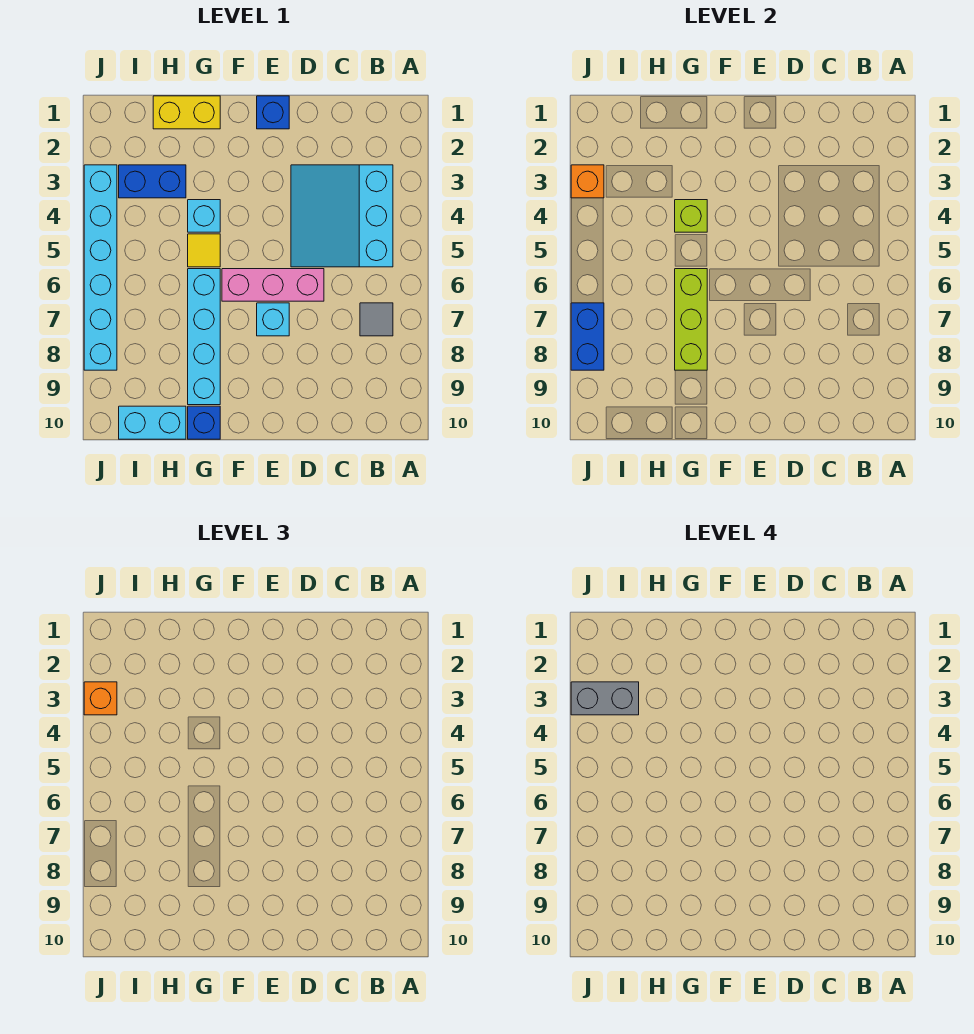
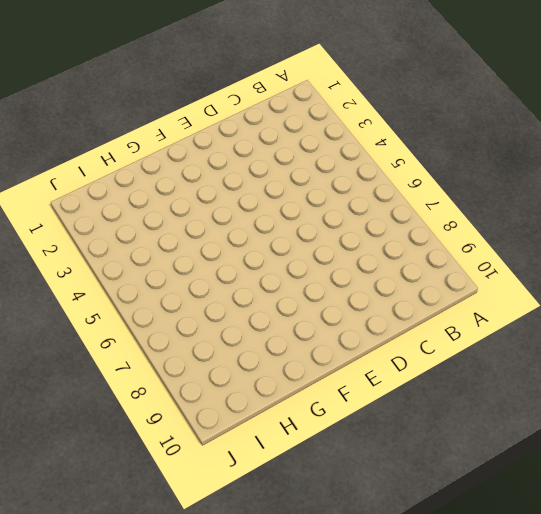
none -> cyan slope B3:D5 level 1 top B
none -> grey tile B7 level 1
none -> pink brick D6:F6 level 1

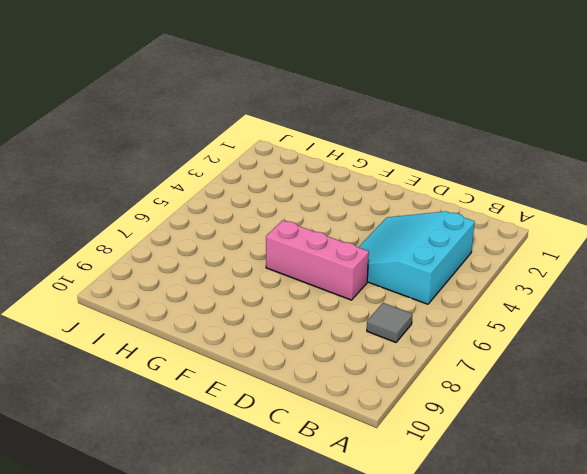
none -> blue brick E1 level 1
none -> cyan brick E7 level 1
none -> yellow brick G1:H1 level 1

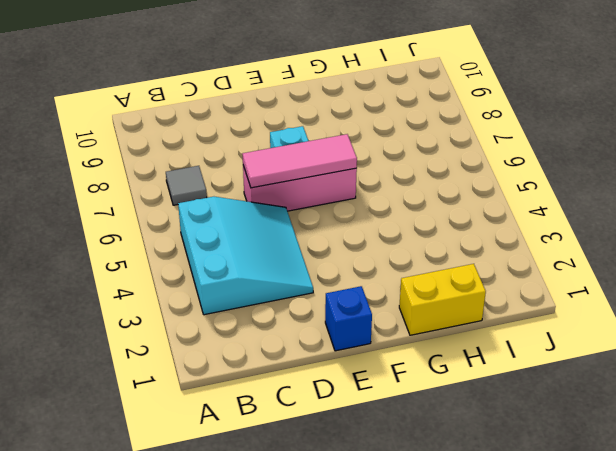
pink tile D6:F6 level 2 -> none
none -> cyan brick G4 level 1
none -> yellow tile G5 level 1
none -> cyan brick G6:G9 level 1

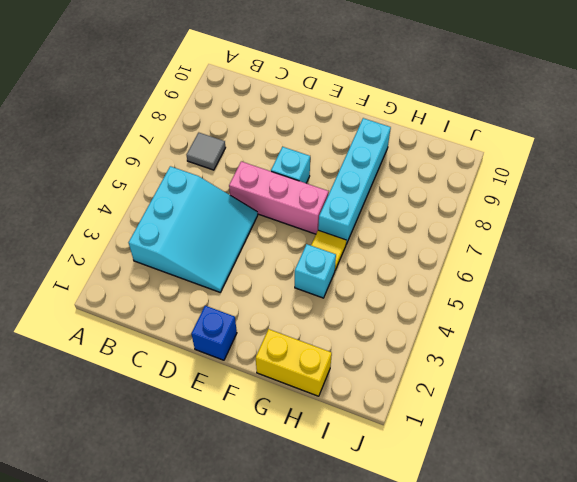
none -> blue brick G10 level 1
none -> blue brick H3:I3 level 1
none -> cyan brick H10:I10 level 1

